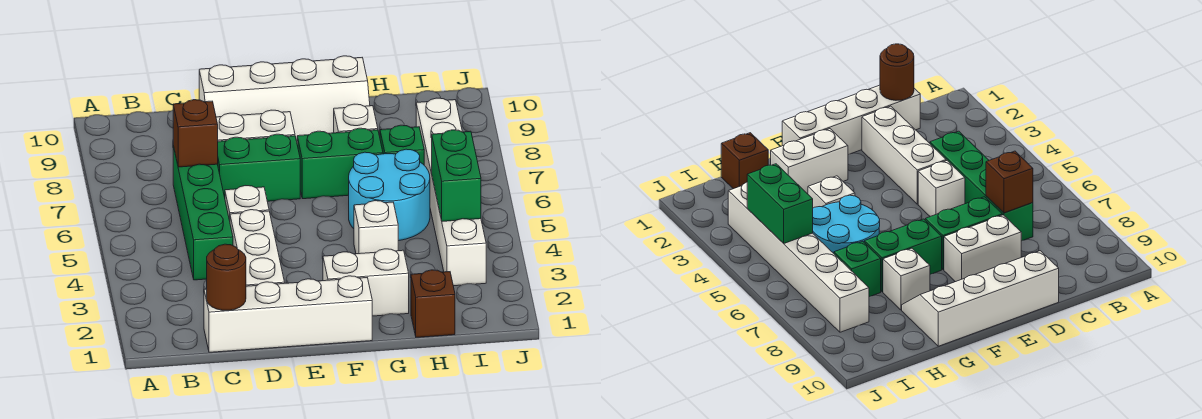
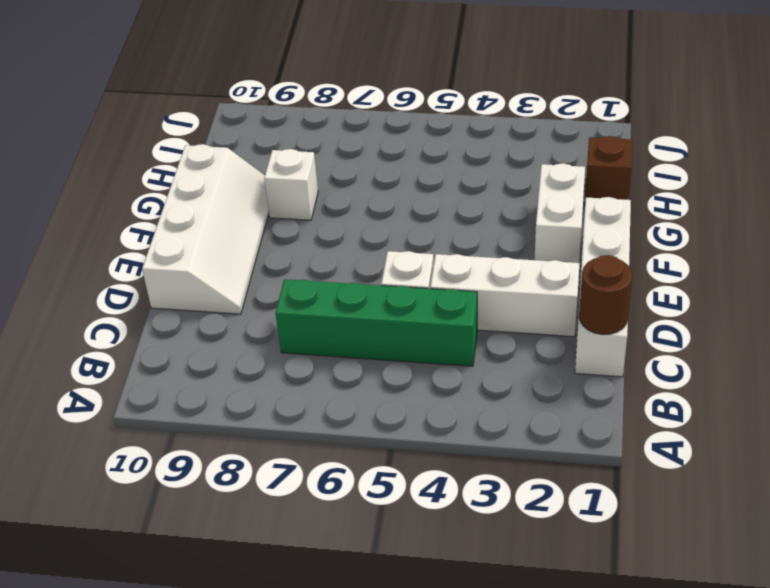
none -> green brick D7:E7 level 1
none -> white brick D8:E8 level 1
none -> green brick F7:G7 level 1

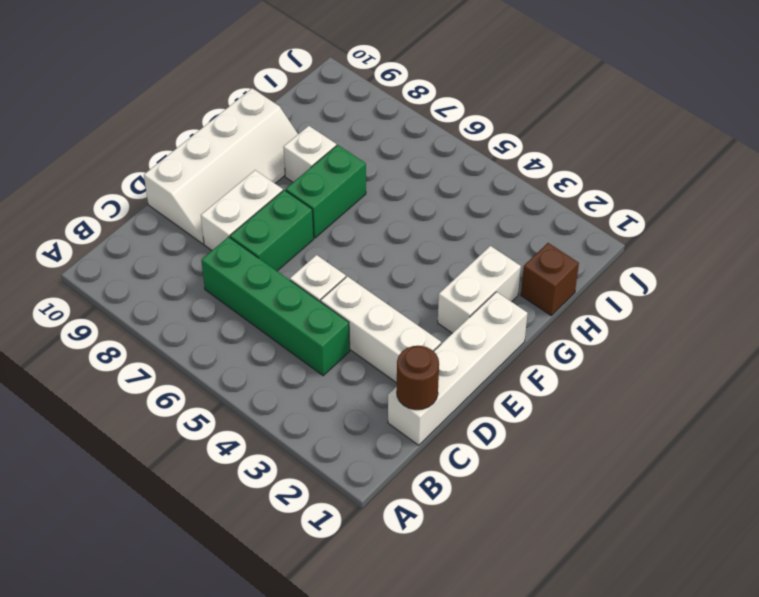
none -> white brick G4 level 1
none -> cyan round brick G5:H6 level 1
none -> green brick H7 level 1

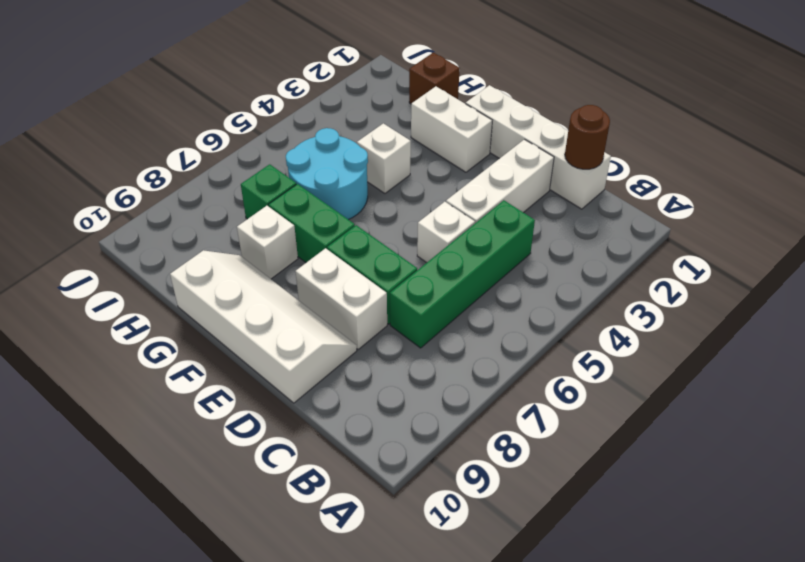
none -> white brick I3:I8 level 1
none -> brown brick C7 level 2
none -> green brick I4:I5 level 2

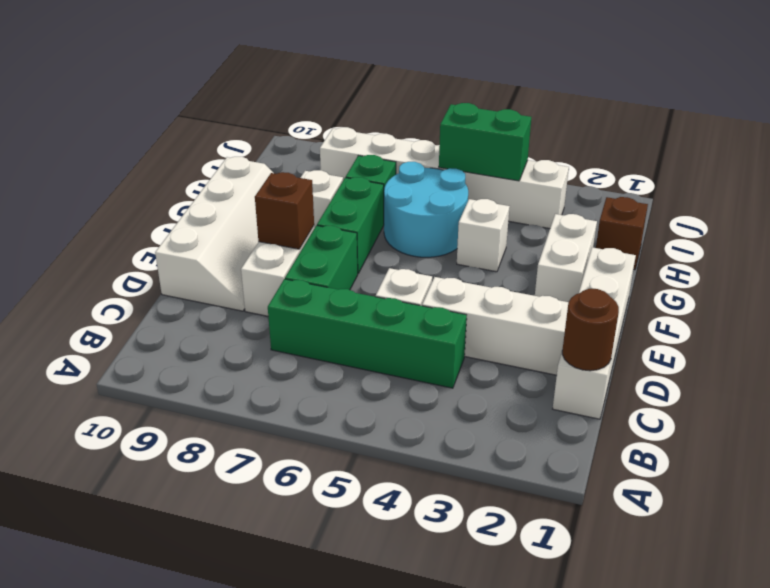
brown brick E8 level 2 -> brown brick C7 level 2

